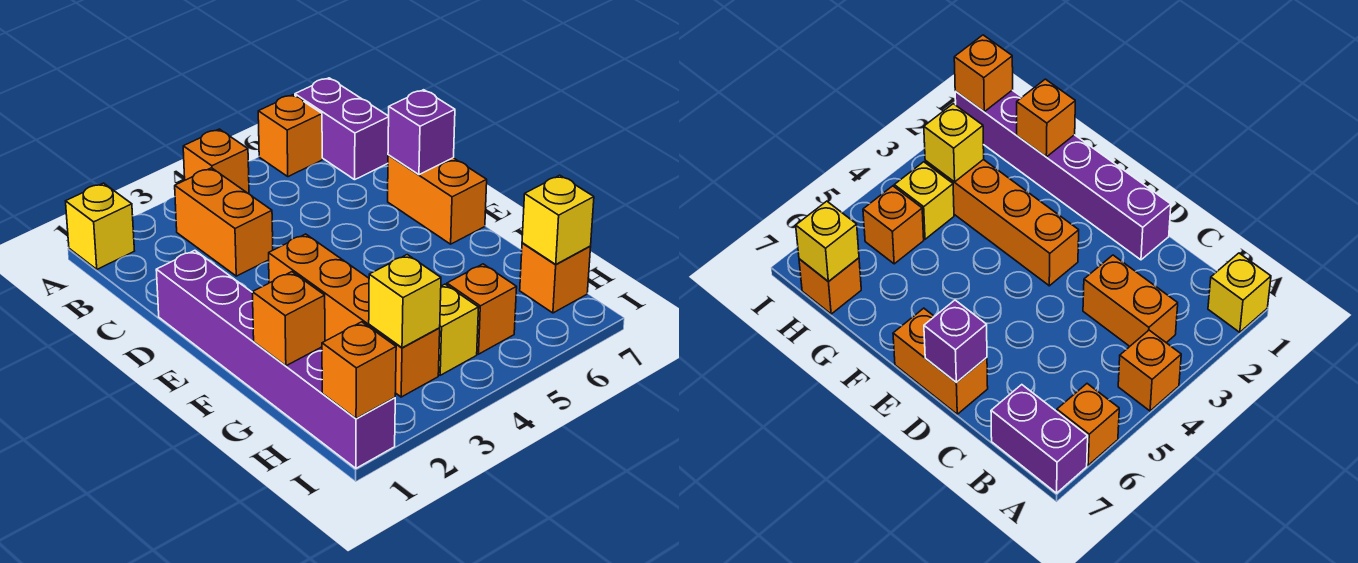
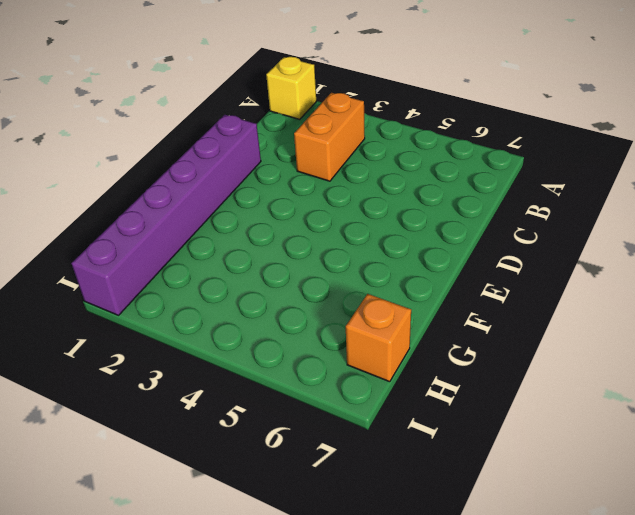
none -> orange brick A4 level 1
none -> orange brick A6 level 1
none -> purple brick A7:B7 level 1

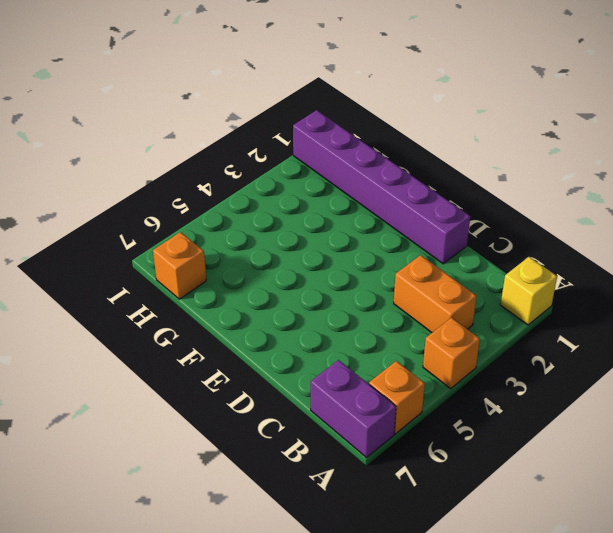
none -> orange brick D7:E7 level 1
none -> orange brick E3:H3 level 1
none -> yellow brick H4 level 1

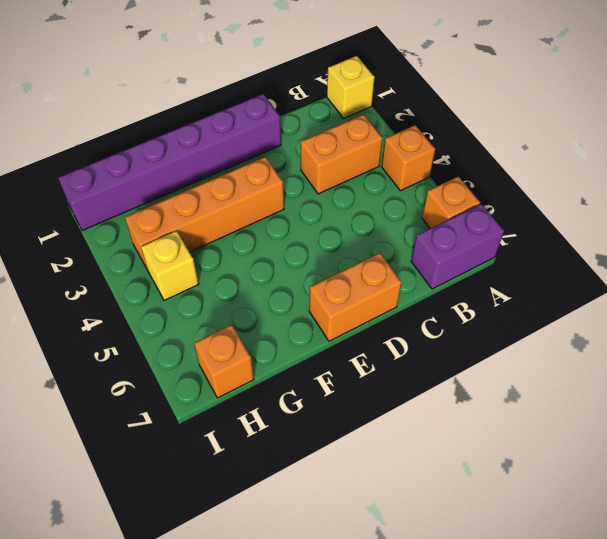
none -> orange brick H5 level 1
none -> purple brick D7 level 2
none -> orange brick G1 level 2

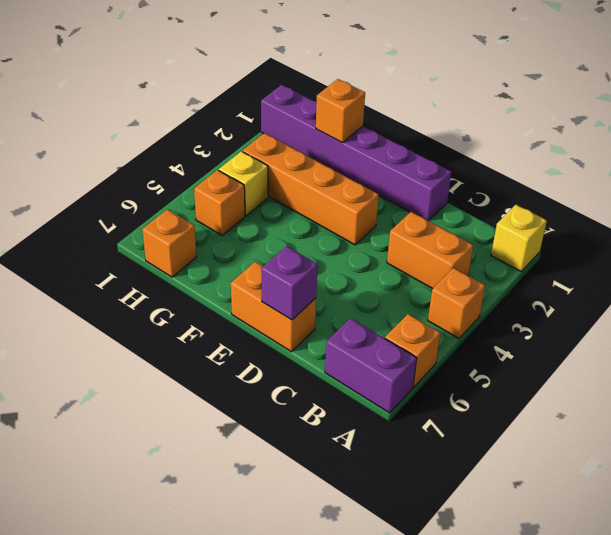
none -> yellow brick H3 level 2
none -> yellow brick H7 level 2
none -> orange brick I1 level 2

